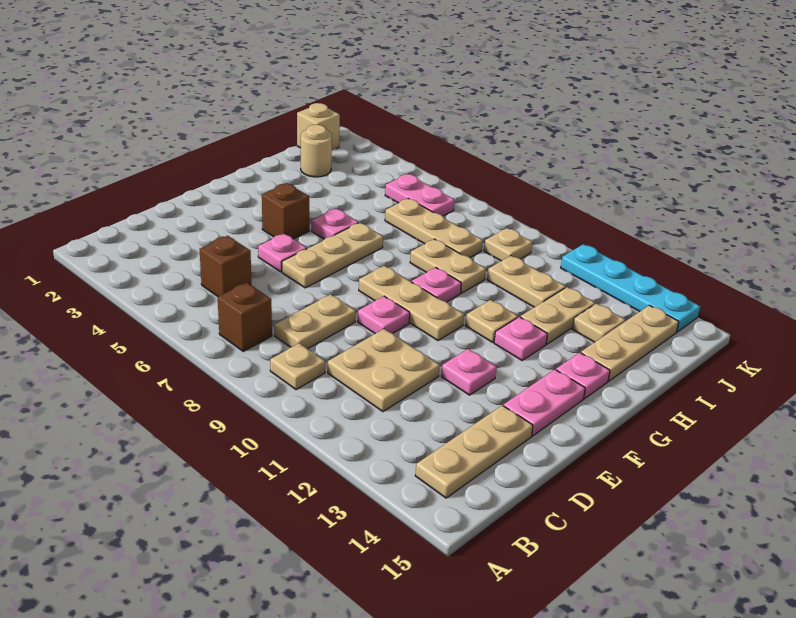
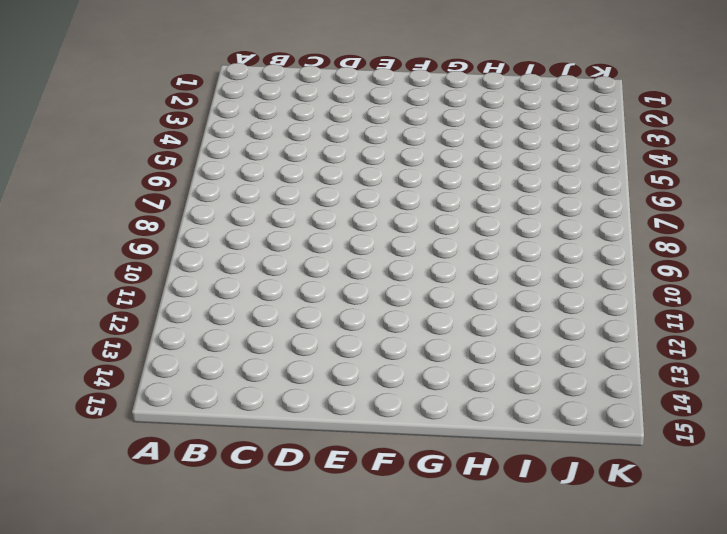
none -> brown brick B7 level 1
none -> tan plate B9 level 1
none -> tan plate B14:D14 level 1

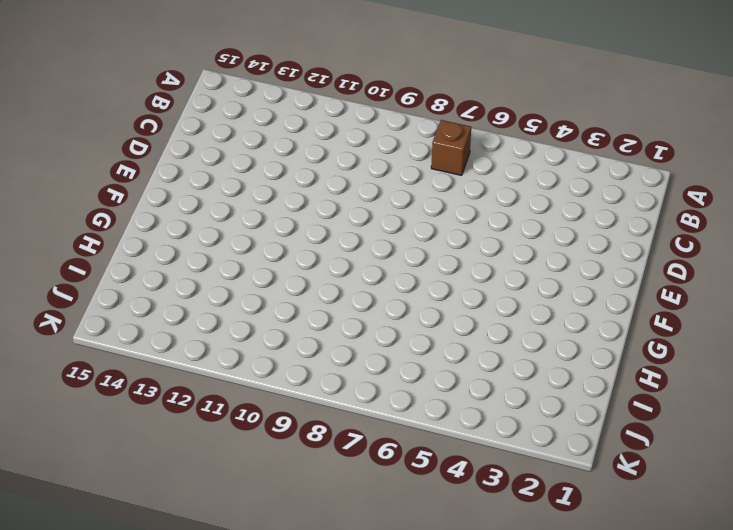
none -> tan plate B9 level 1
none -> tan plate B14:D14 level 1
none -> brown brick C5 level 1

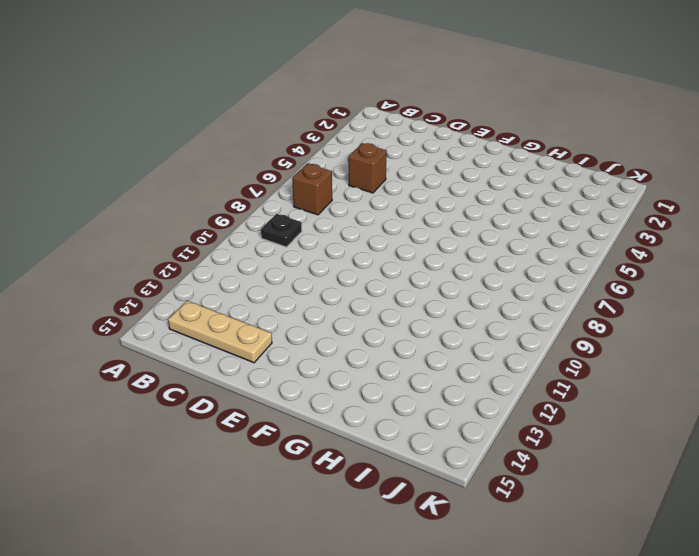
black plate B9 level 1 -> tan plate B9 level 1
none -> tan plate C8:D8 level 1
none -> tan plate C10:D11 level 1
none -> pink plate E5 level 1

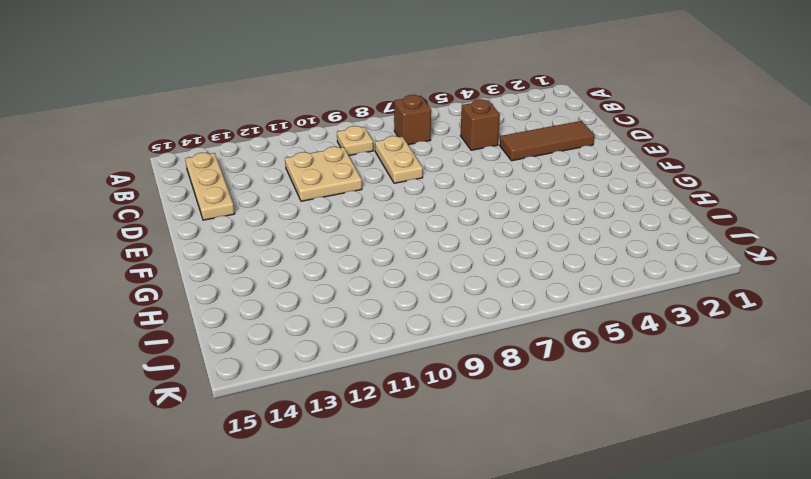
brown tile D2:D4 level 1 -> none
none -> pink plate E5 level 1
none -> tan plate E6:G6 level 1
none -> pink plate E9 level 1

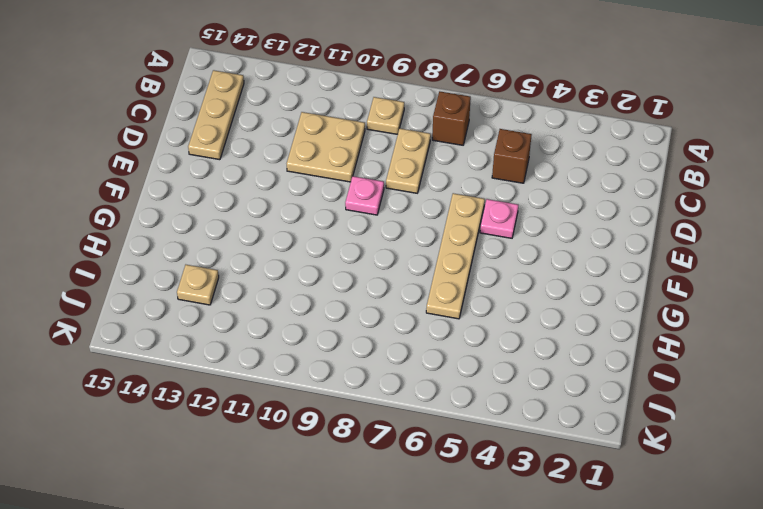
tan plate E6:H6 level 1 -> tan plate E6:G6 level 1
none -> pink plate E12 level 1
none -> pink plate E14:F14 level 1
none -> brown brick F4 level 1

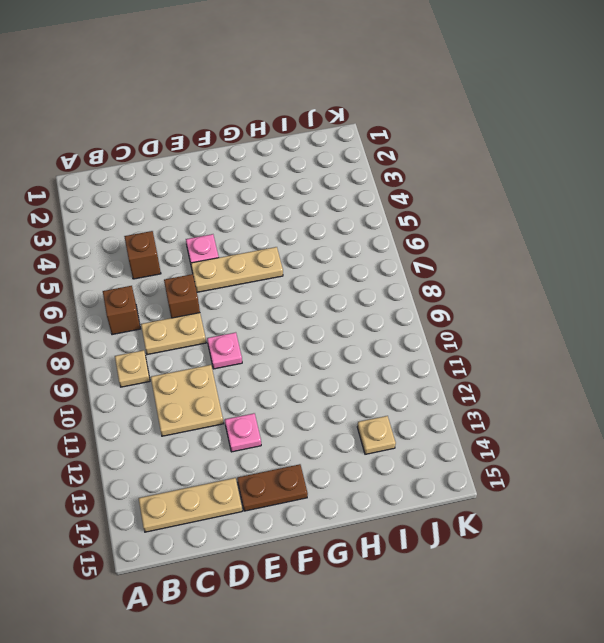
brown brick D7 level 1 -> brown brick F4 level 1
brown plate E14:F14 level 1 -> pink plate E14:F14 level 1
none -> tan plate F8:F10 level 1
none -> pink plate G5 level 1
none -> pink plate G9 level 1

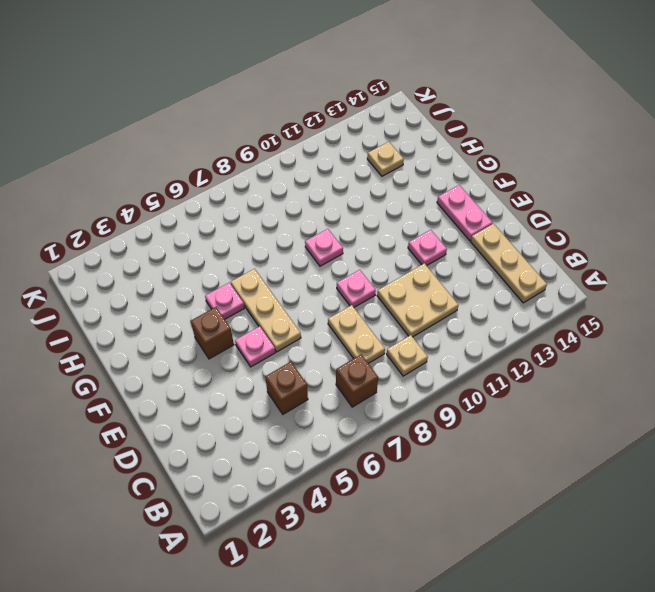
none -> tan plate F8:F10 level 1
none -> tan plate G11 level 1
none -> pink plate G12 level 1

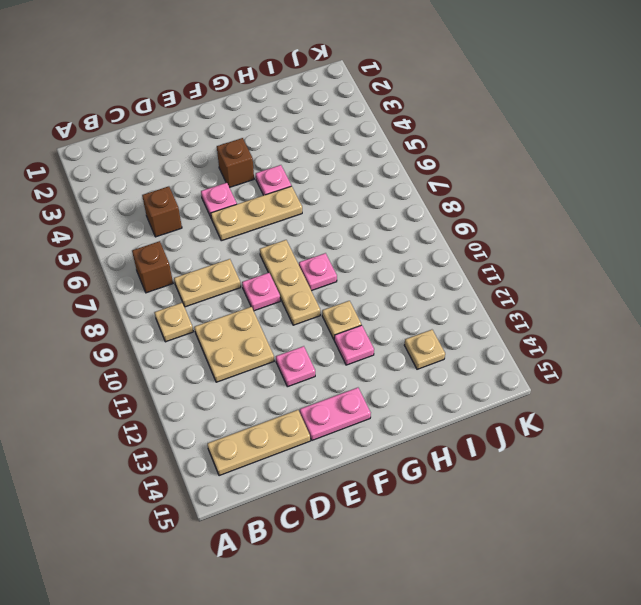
none -> pink plate G14 level 1
none -> tan plate H8:H9 level 1
none -> tan plate H12:I12 level 1

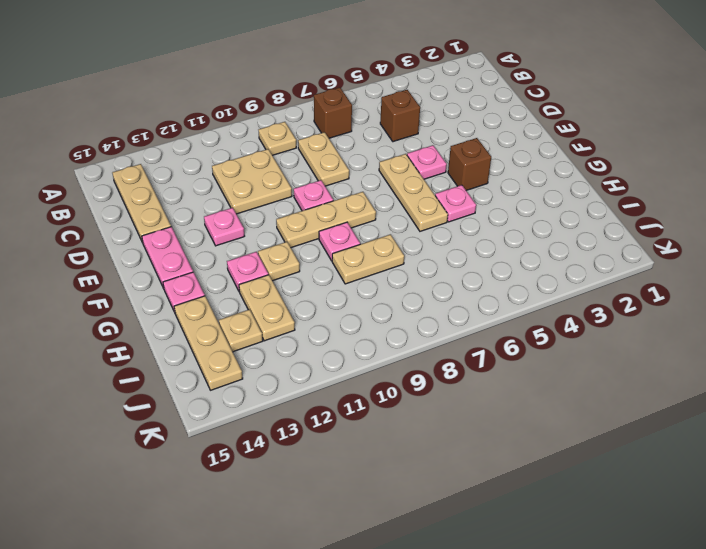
none -> tan round brick I2 level 1
none -> tan plate I6:I8 level 1
none -> tan plate I10:I11 level 1

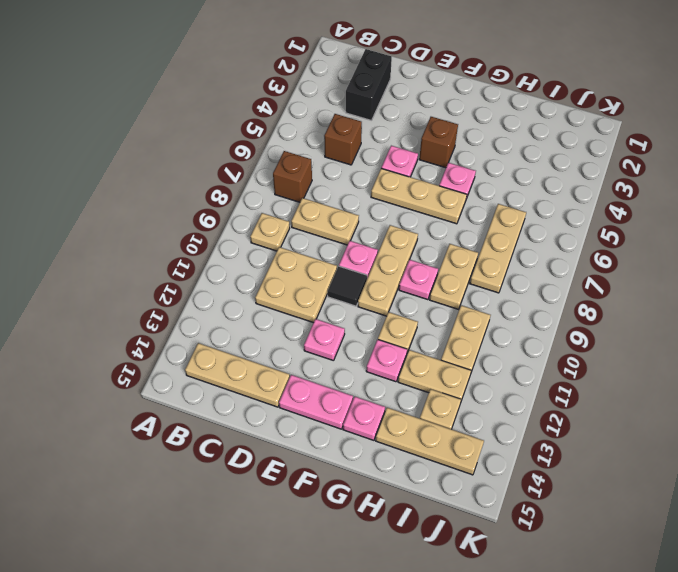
black brick C2:C3 level 1 -> none
black tile E10 level 1 -> none
none -> tan round brick I2 level 1
none -> tan brick J1 level 1
none -> pink plate J5:J6 level 1

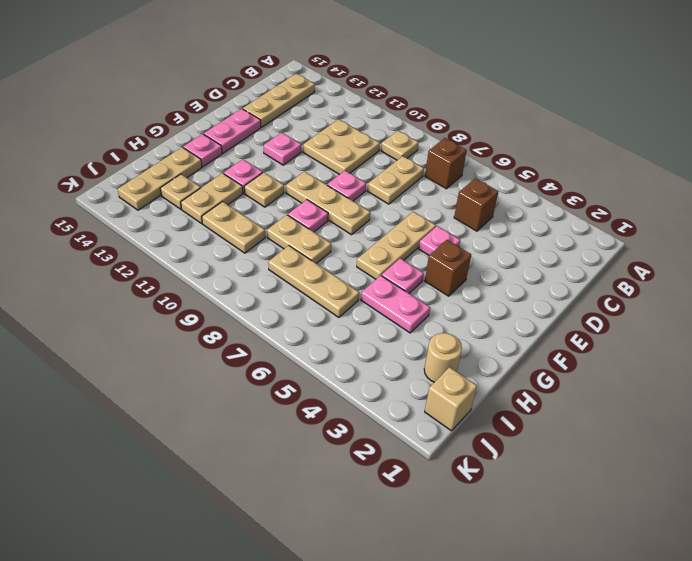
pink plate H4:H5 level 1 -> pink plate J5:J6 level 1
none -> tan plate J9 level 1
none -> cyan plate K11:K14 level 1

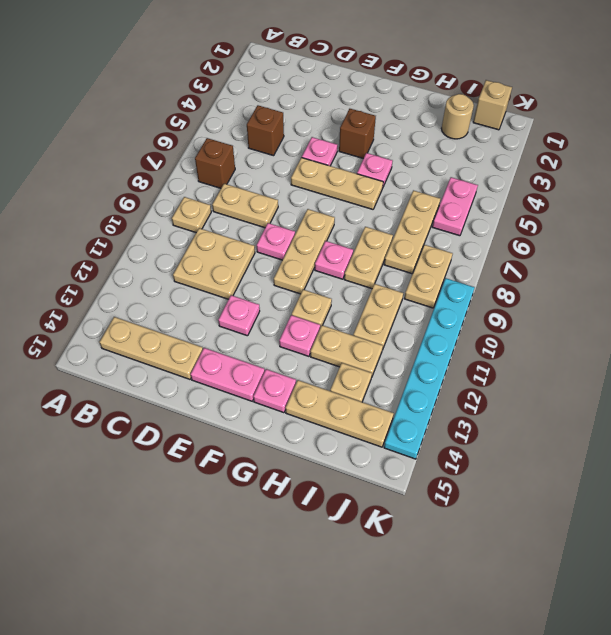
tan plate J8:J9 level 1 -> tan plate J9 level 1
cyan plate K9:K14 level 1 -> cyan plate K11:K14 level 1

